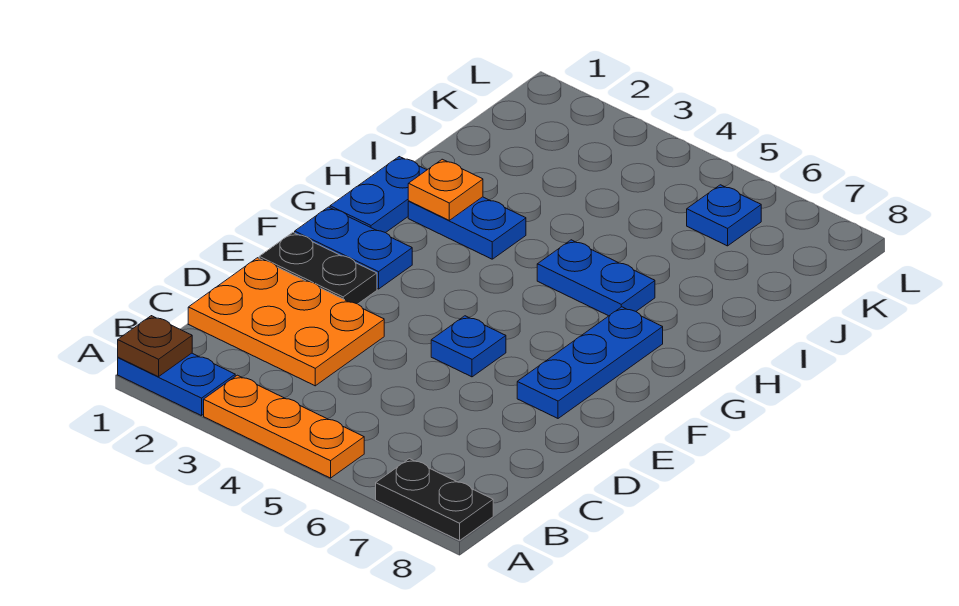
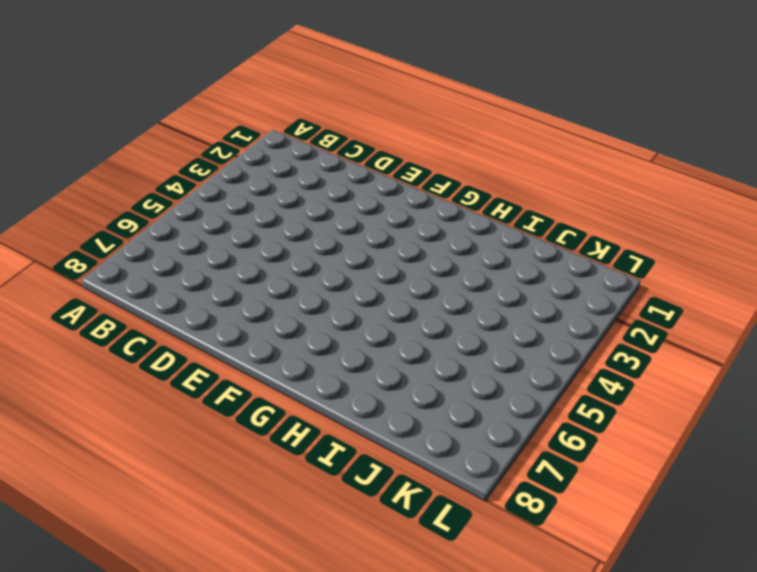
none -> blue plate A1:A2 level 1
none -> orange plate A3:A5 level 1
none -> black plate A7:A8 level 1

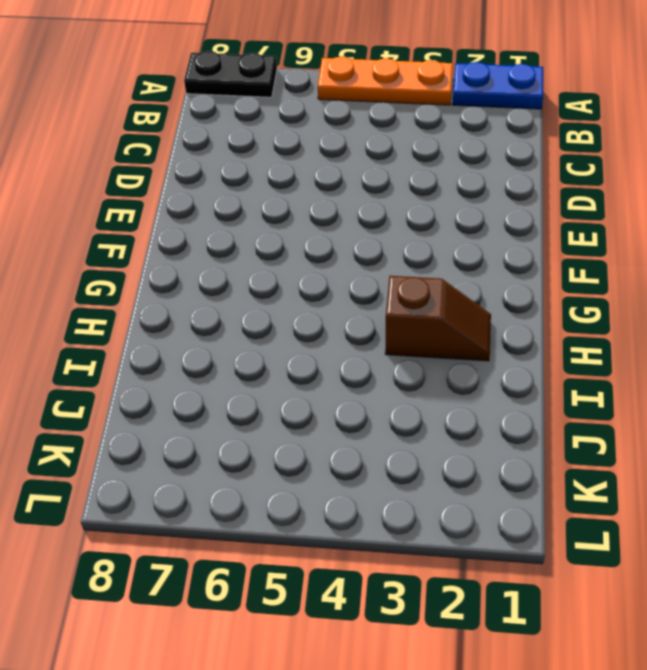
brown slope H2:H3 level 1 top 3 -> blue plate H2:H3 level 1
none -> orange plate C1:D3 level 1
none -> black plate E1:E2 level 1
none -> blue plate E5 level 1

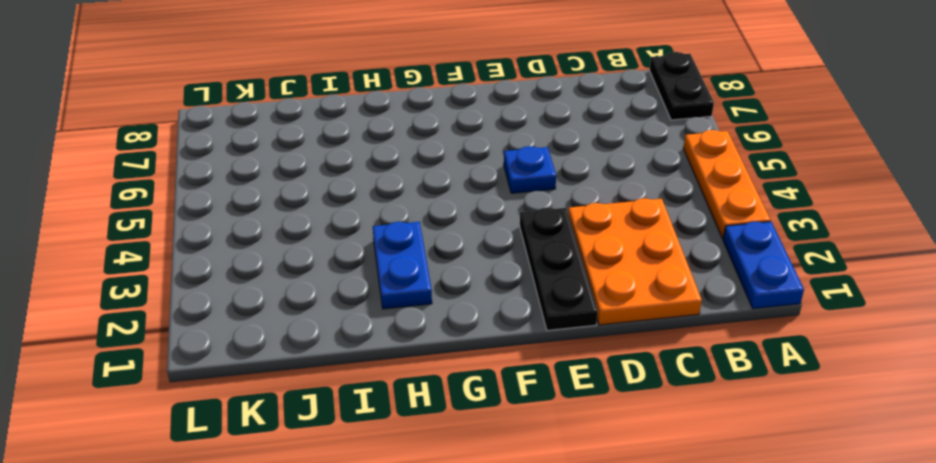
black plate E1:E3 level 1 -> black plate E1:E2 level 1
none -> blue plate E7:G7 level 1
none -> blue plate F1:F2 level 1
none -> blue plate G1:H1 level 1

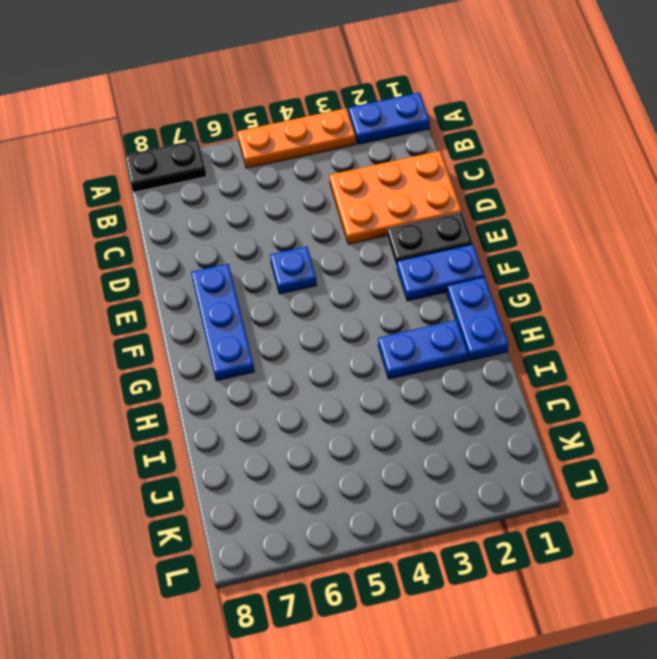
none -> blue plate H5:H6 level 1
none -> blue plate K6 level 1
none -> brown plate A1 level 2

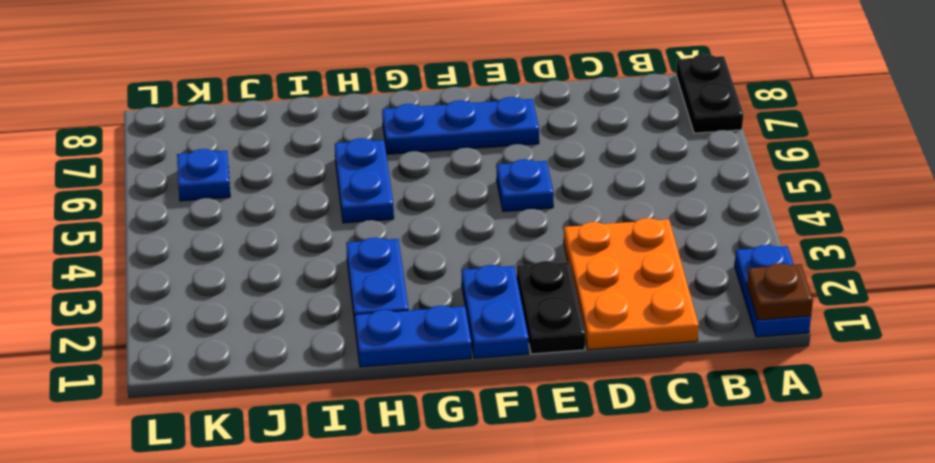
none -> orange plate A3:A5 level 1
none -> orange plate H2 level 2

